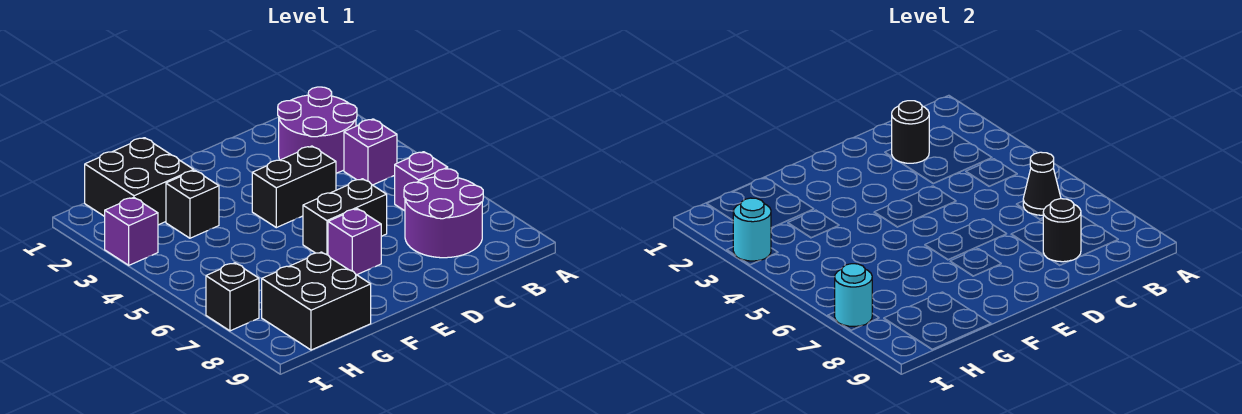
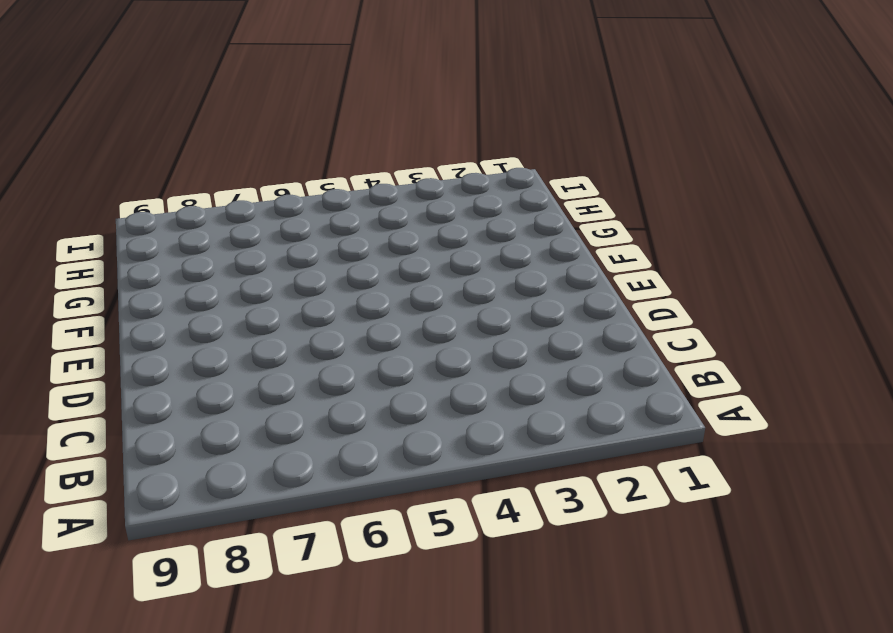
none -> purple round brick B2:C3 level 1
none -> purple brick B4 level 1
none -> purple brick B6 level 1

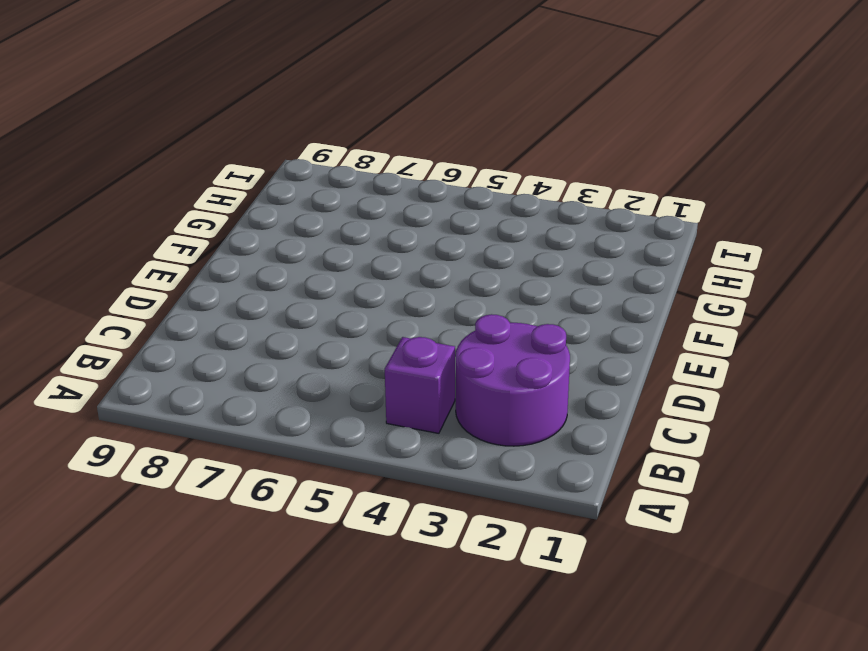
none -> purple brick B6 level 1
none -> purple round brick B7:C8 level 1
none -> black brick D4:E4 level 1

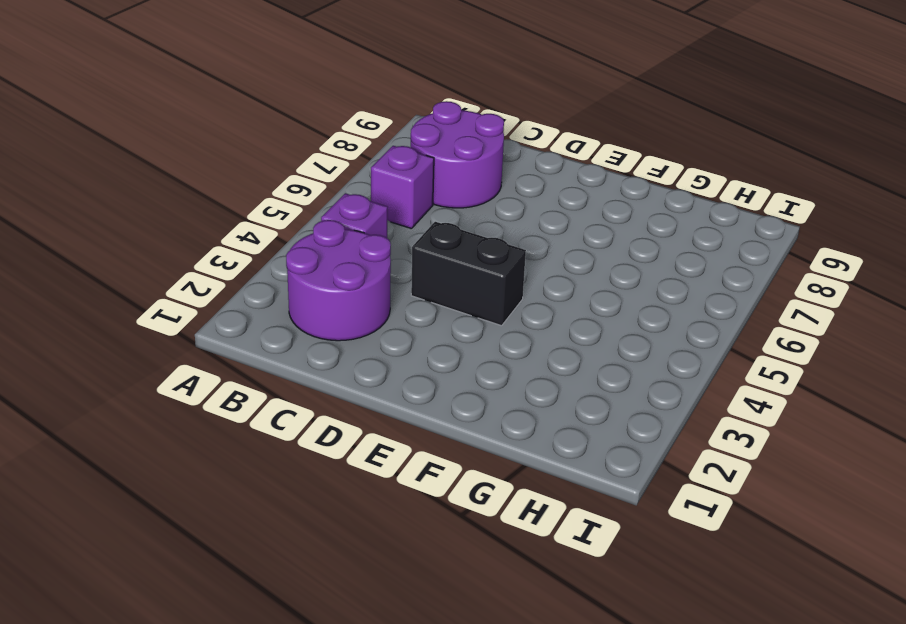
none -> black brick D6:E6 level 1
none -> purple brick E7 level 1
none -> black brick G1:H2 level 1

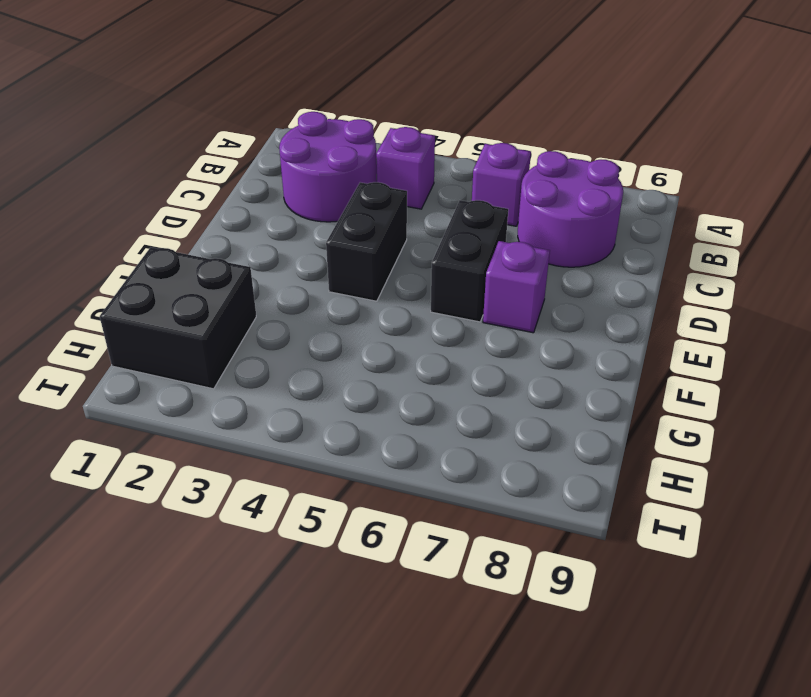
none -> black brick G3 level 1
none -> black brick G8:H9 level 1
none -> purple brick I3 level 1

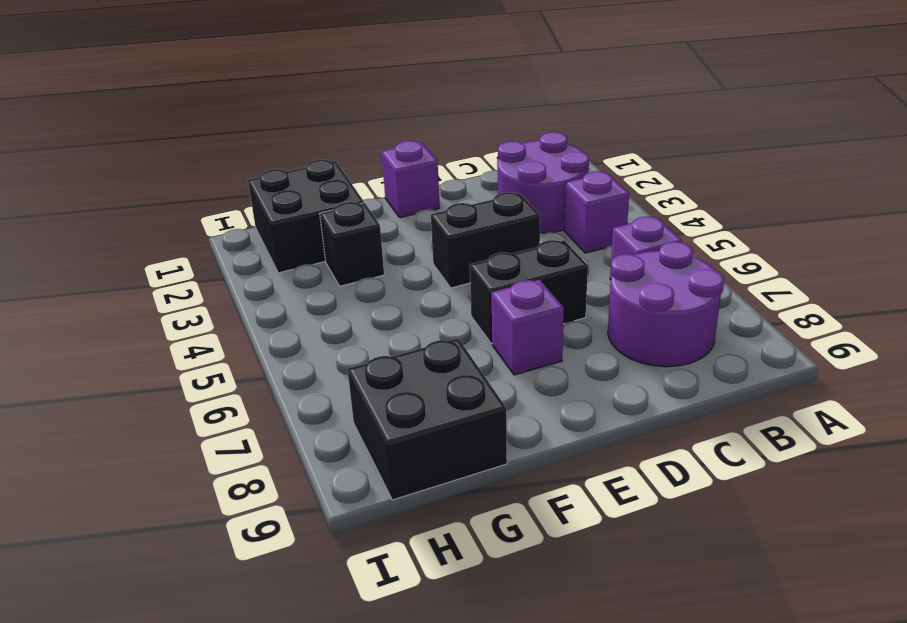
purple brick E1 level 1 -> purple brick I3 level 1
none -> black brick I7 level 1
none -> black cone B6 level 2
none -> black round brick C2 level 2

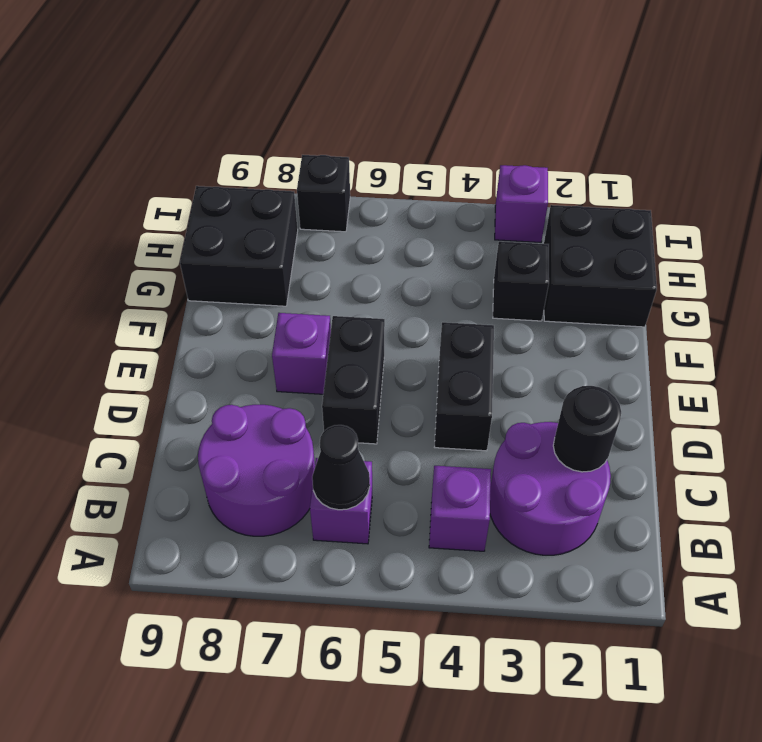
none -> black round brick C8 level 2
none -> cyan round brick I3 level 2
none -> cyan round brick I7 level 2

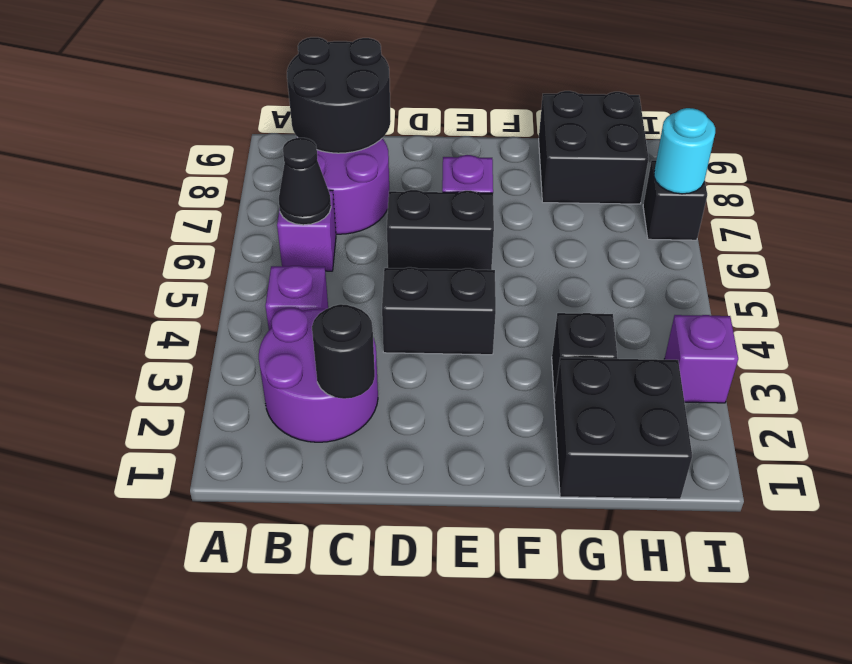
black round brick B8:C9 level 2 -> black round brick C8 level 2
none -> cyan round brick I3 level 2

